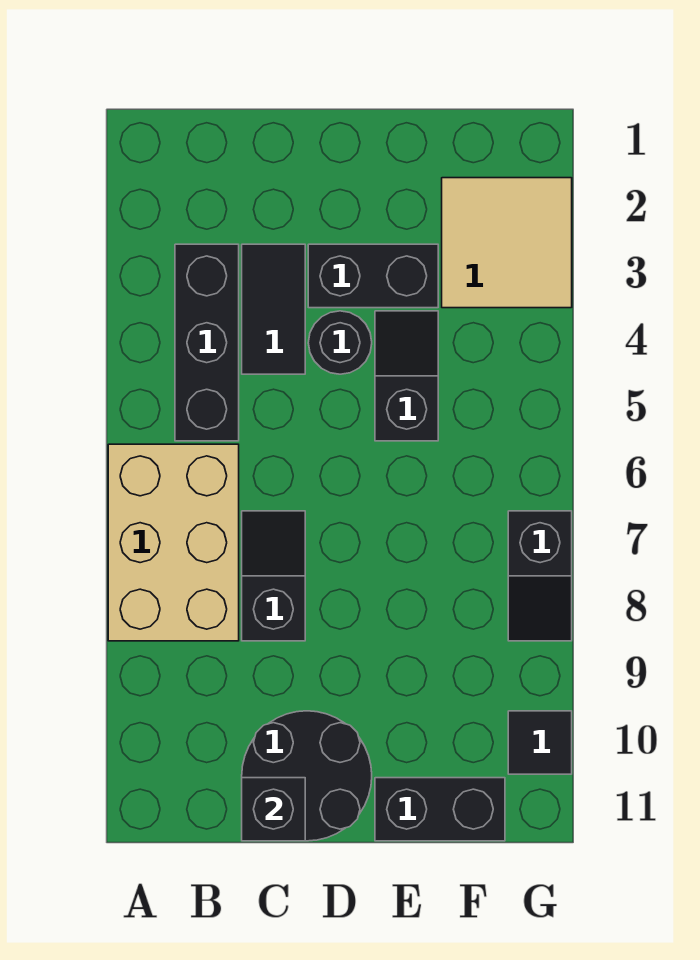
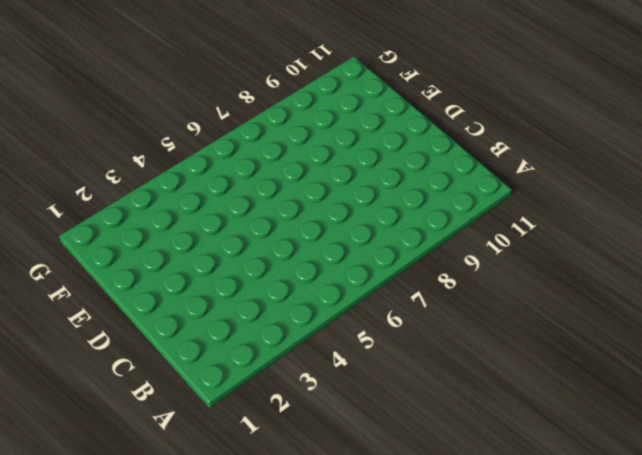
none -> tan brick A6:B8 level 1
none -> black brick B3:B5 level 1
none -> black tile C3:C4 level 1

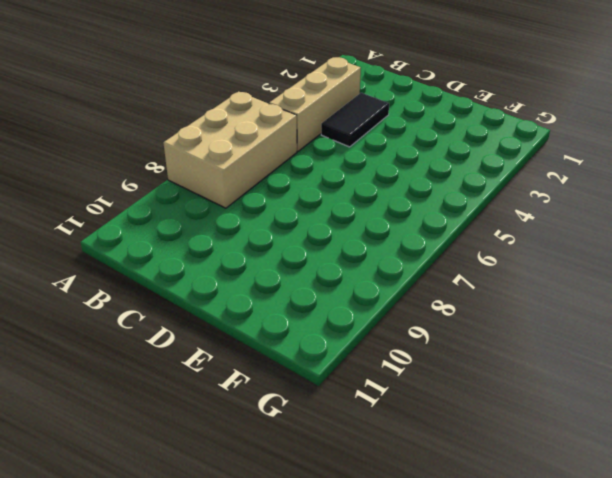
tan brick B3:B5 level 1 -> black brick B3:B5 level 1
none -> black slope C7:C8 level 1 top 8
none -> black round brick C10:D11 level 1
none -> black brick D3:E3 level 1

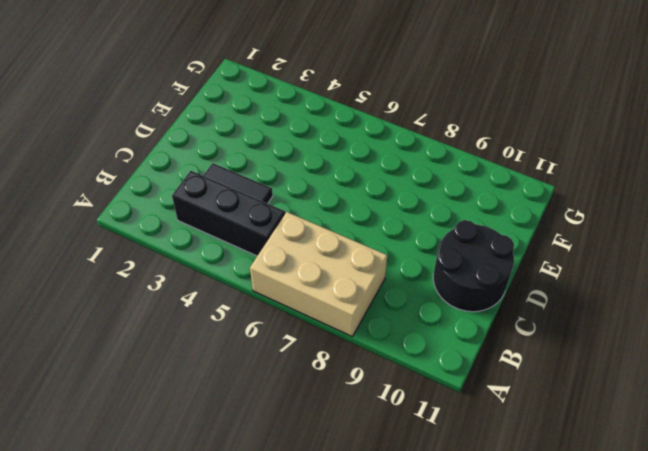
none -> black slope C7:C8 level 1 top 8
none -> black brick D3:E3 level 1
none -> black round brick D4 level 1

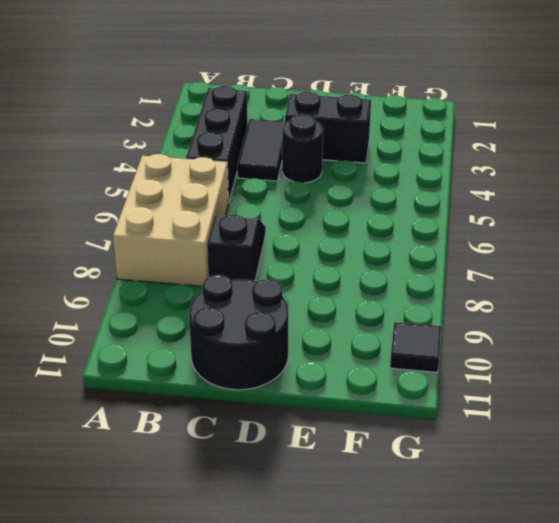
none -> black slope E4:E5 level 1 top 5
none -> black brick E11:F11 level 1
none -> tan tile F2:G3 level 1

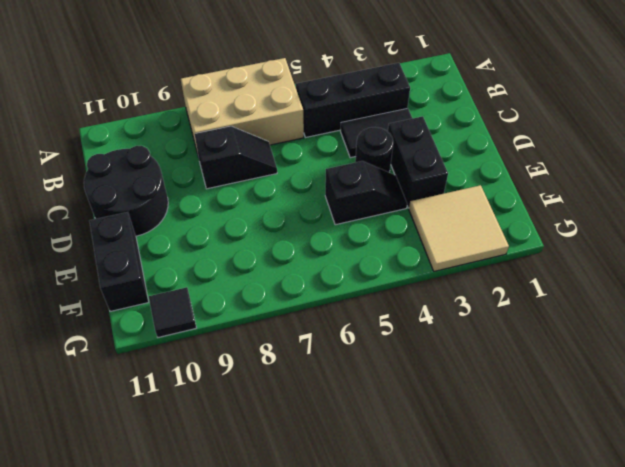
none -> black slope G7:G8 level 1 top 7
none -> black brick C11 level 2

